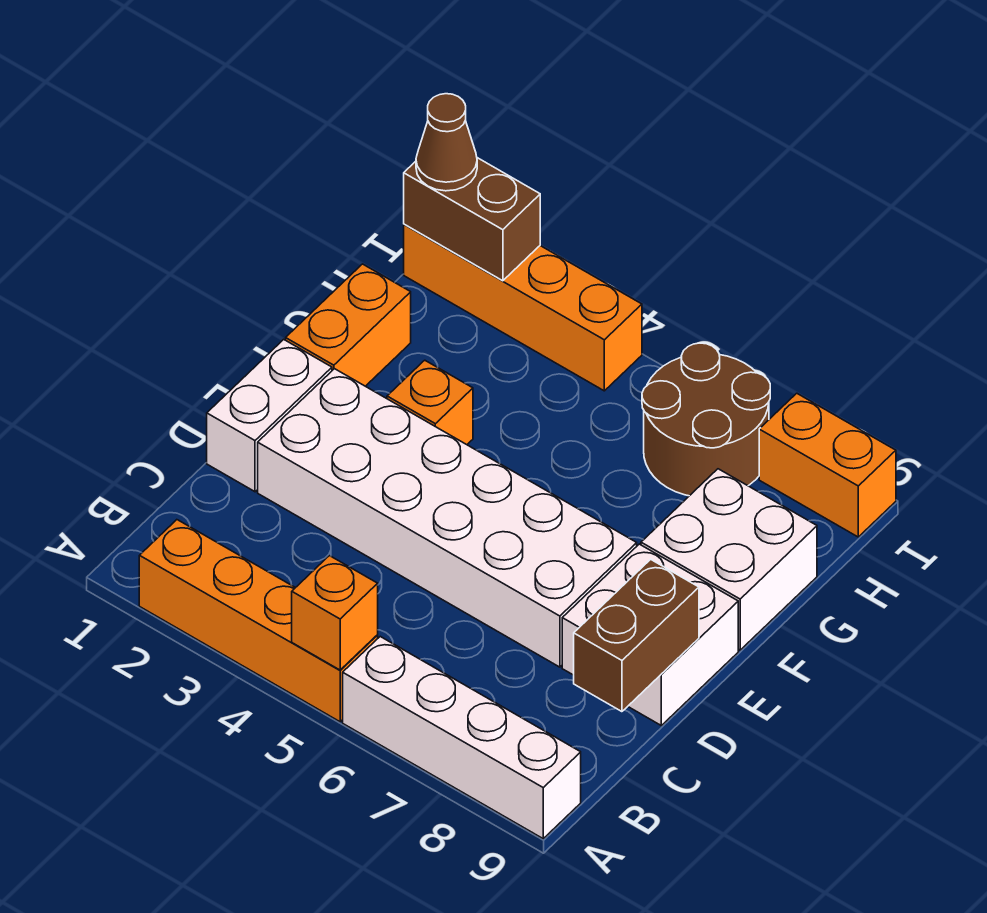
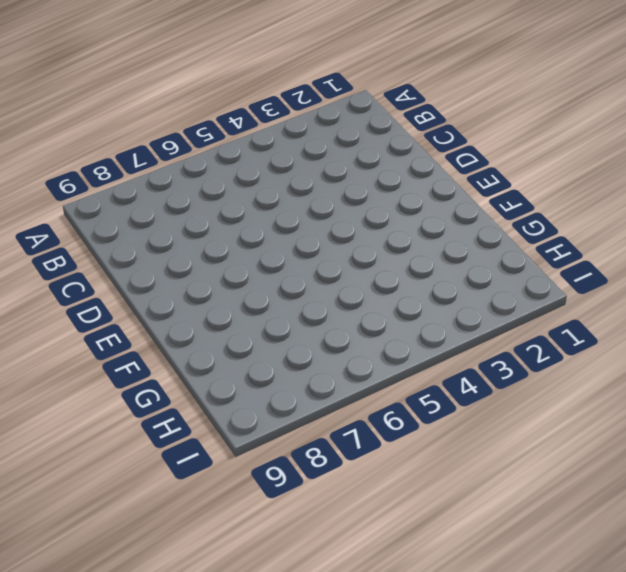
none -> orange brick A2:A5 level 1
none -> white brick A6:A9 level 1
none -> white brick D1:E1 level 1

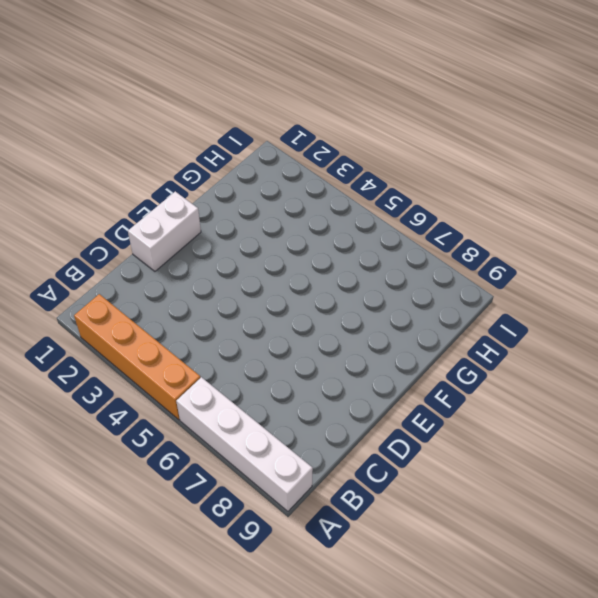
none -> white brick D2:E7 level 1
none -> white brick D8:E9 level 1
none -> orange brick F1:G1 level 1

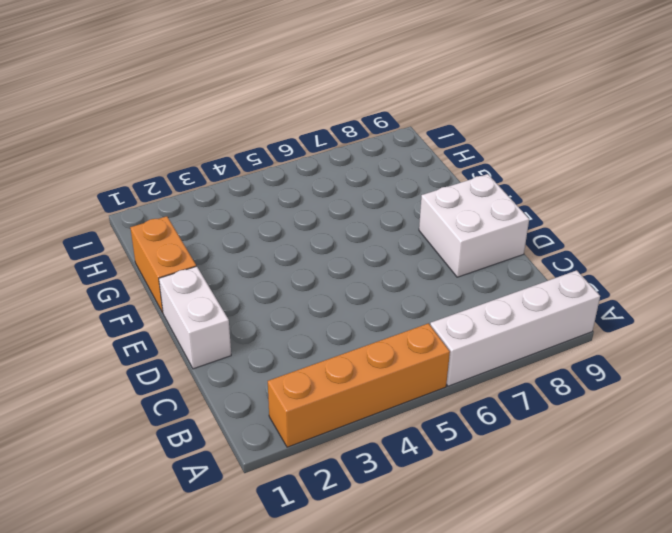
none -> white brick D2:E7 level 1
none -> orange brick F3 level 1
none -> white brick F8:G9 level 1

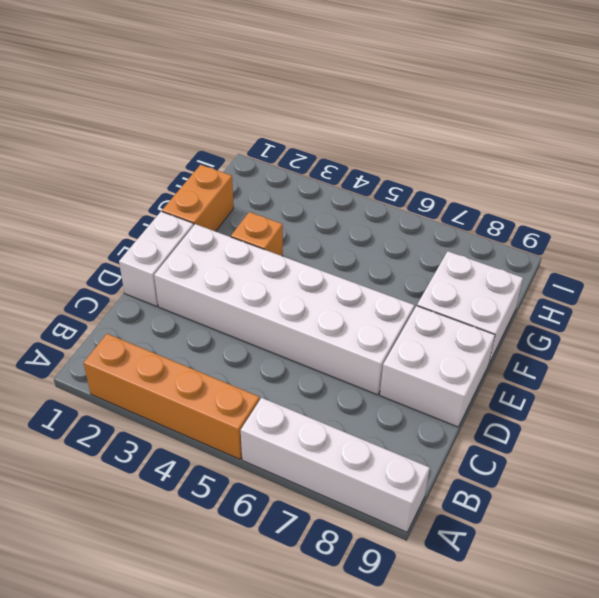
none -> brown round brick H6:I7 level 1
none -> orange brick I1:I4 level 1
none -> orange brick I8:I9 level 1

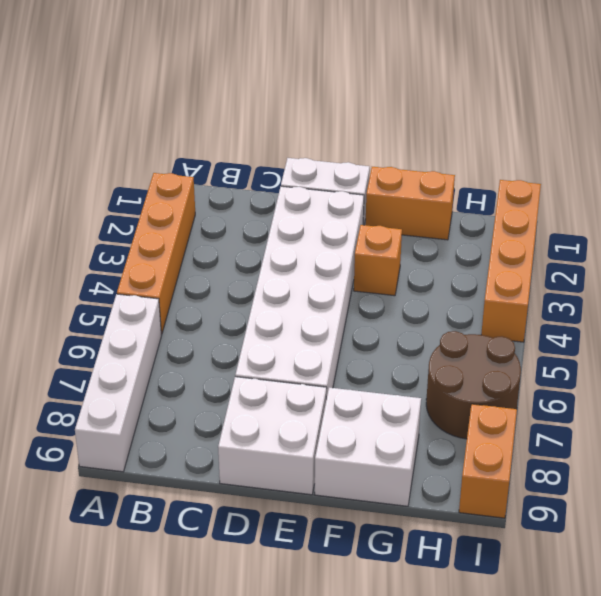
none -> orange brick A5 level 2
none -> brown brick C9:D9 level 2
none -> brown brick I1:I2 level 2

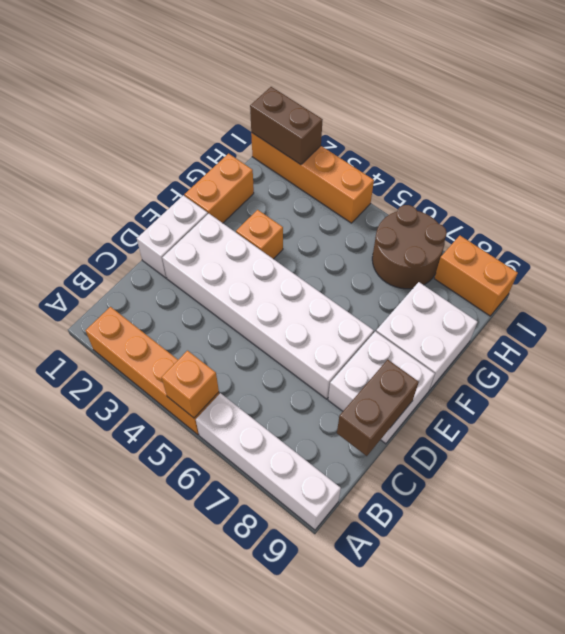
none -> brown cone I1 level 3

